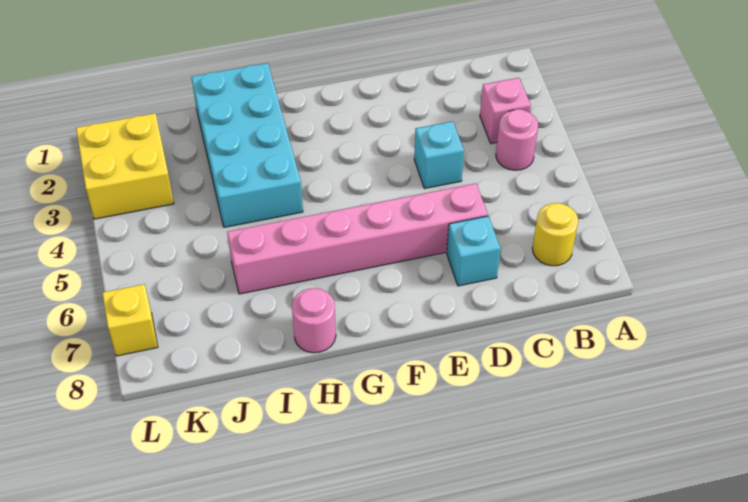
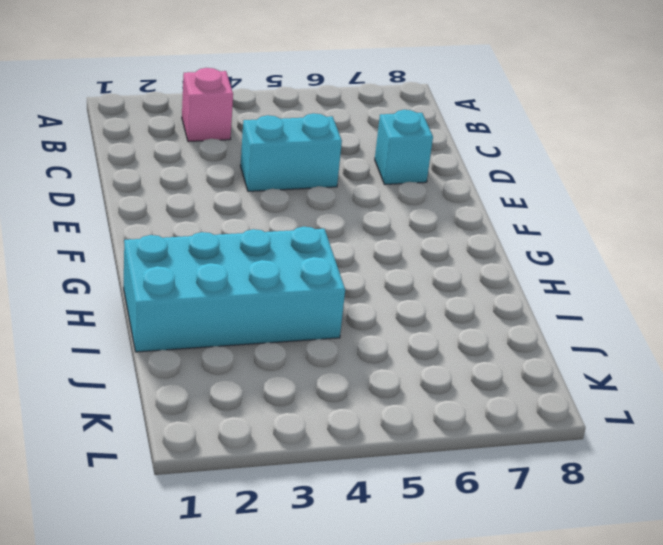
cyan brick D4:D5 level 1 -> cyan brick D4 level 1
none -> pink round brick B4 level 1
none -> yellow round brick B7 level 1

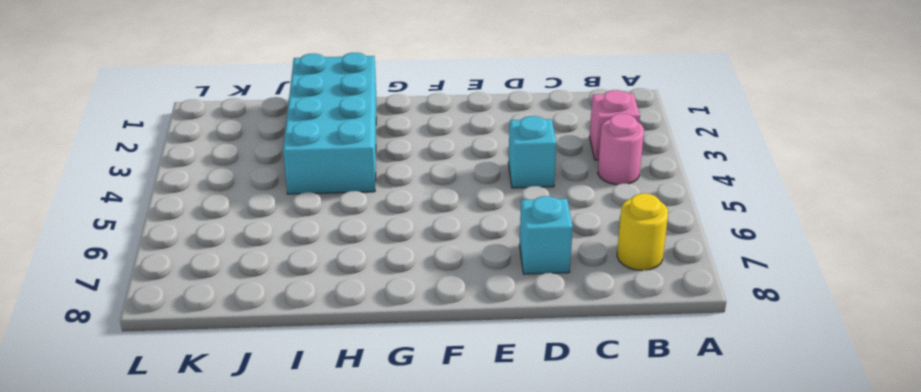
none -> pink brick D6:I6 level 1
none -> pink round brick H8 level 1

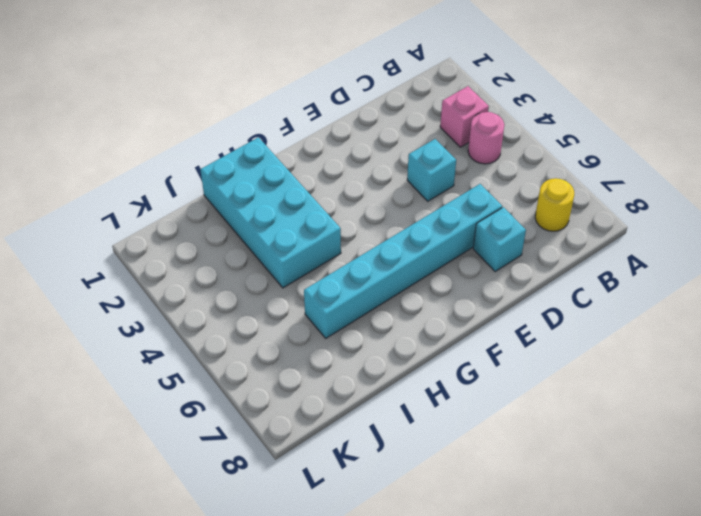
cyan brick D6:I6 level 1 -> pink brick D6:I6 level 1
none -> pink round brick H8 level 1
none -> yellow brick K2:L3 level 1

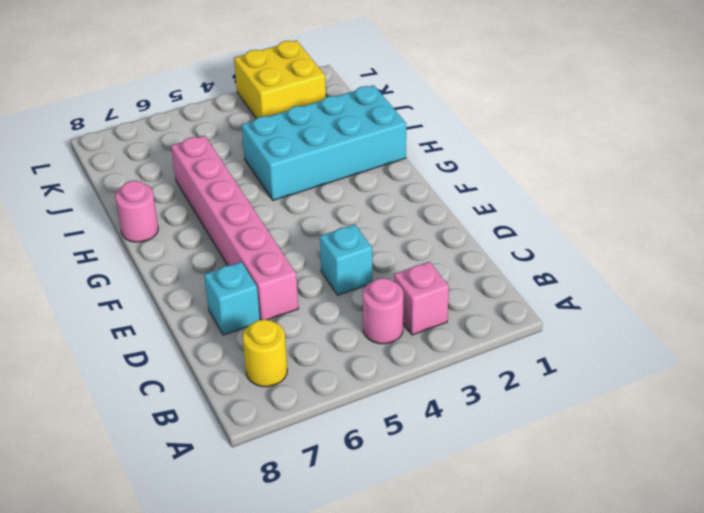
none -> yellow brick L7 level 1

